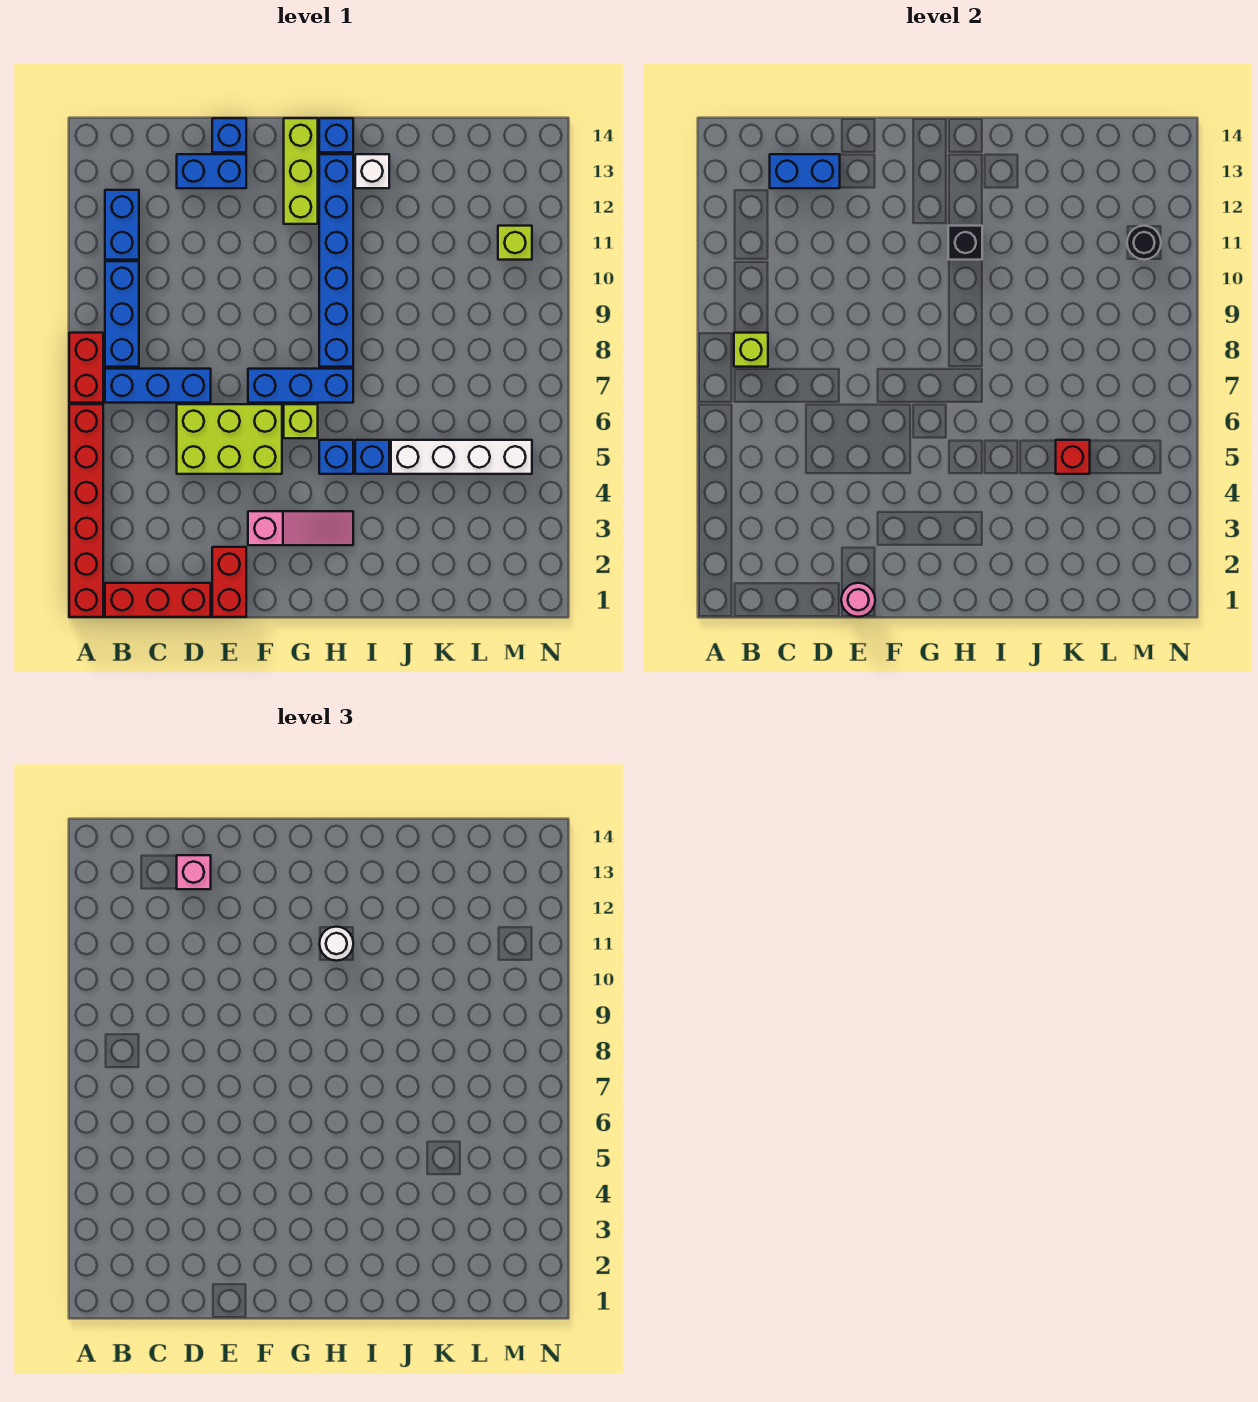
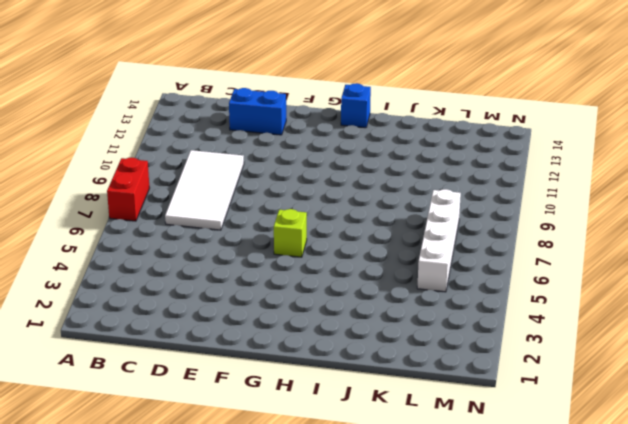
white tile C7:D10 level 1 -> blue brick B7:D7 level 1
white brick L5:L8 level 1 -> white brick J5:M5 level 1
none -> red brick A1:A6 level 1
none -> red brick B1:D1 level 1
none -> blue brick B8:B10 level 1

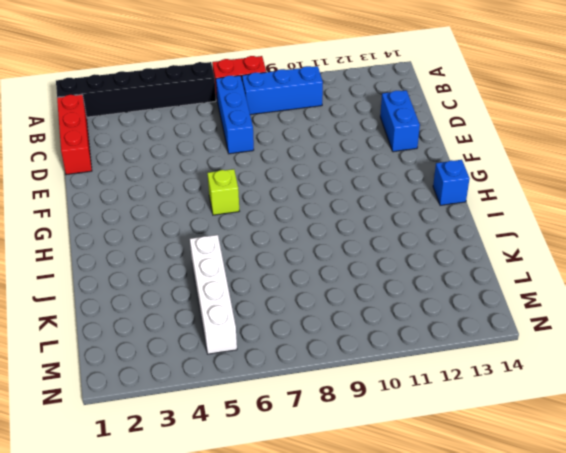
black brick A1:A6 level 1 -> red brick A1:A6 level 1
none -> blue brick B11:B12 level 1
none -> lime brick D5:F6 level 1
none -> red brick E1:E2 level 1

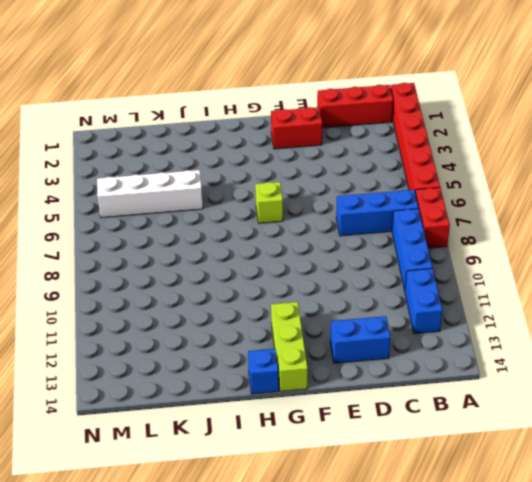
red brick E2:F2 level 1 -> red brick E1:E2 level 1
none -> lime brick D5:F6 level 1
none -> blue brick E14 level 1
none -> pink slope F3:H3 level 1 top F

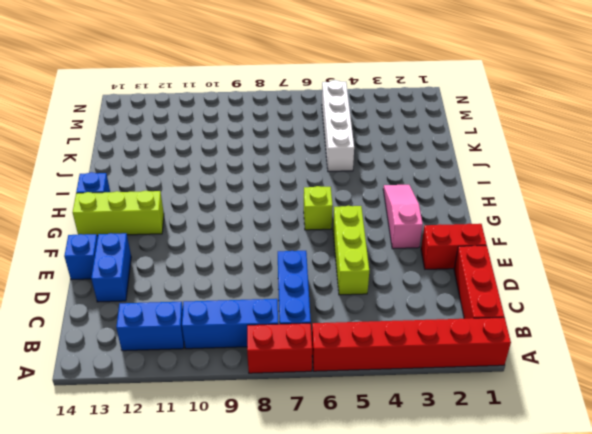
lime brick D5:F5 level 1 -> lime brick D5:F6 level 1
none -> blue brick F7:H7 level 1
none -> blue brick H5 level 1
none -> blue brick H8:H13 level 1

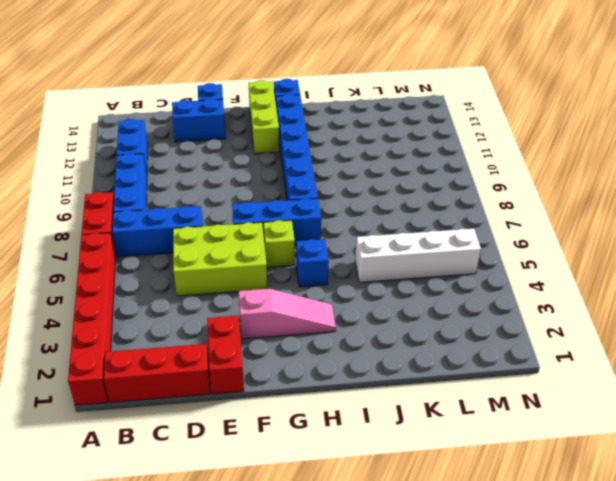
none -> blue brick I5 level 1
none -> white brick I13 level 1
none -> lime brick M11 level 1

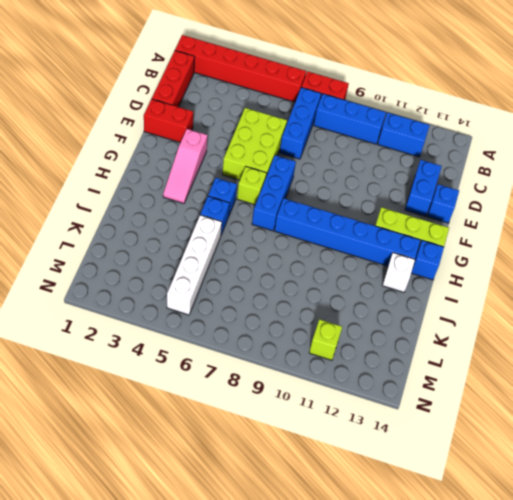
none -> lime brick B8 level 2
none -> blue brick C13:D13 level 2
none -> pink round brick E1 level 2

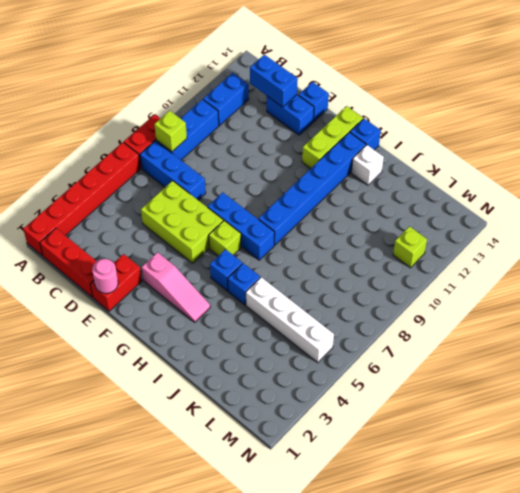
none -> black brick H11 level 2
none -> red brick K5 level 2
none -> black round brick M11 level 2

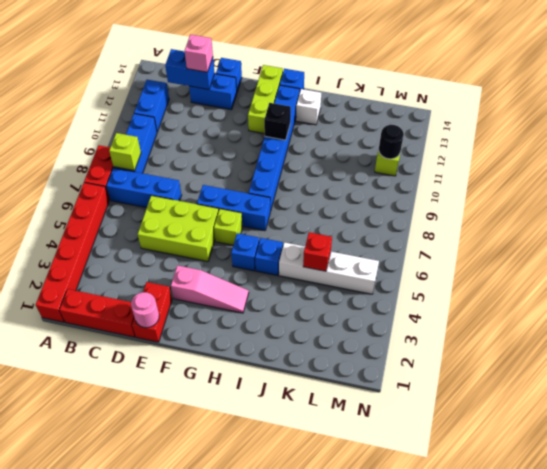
none -> white round brick H11 level 3

